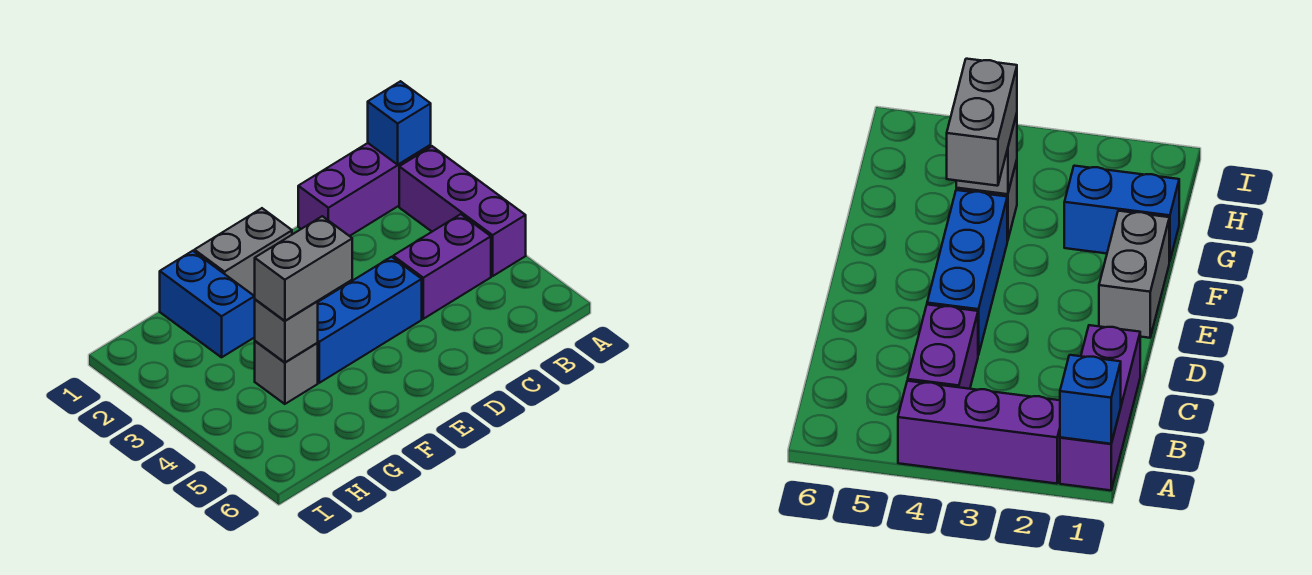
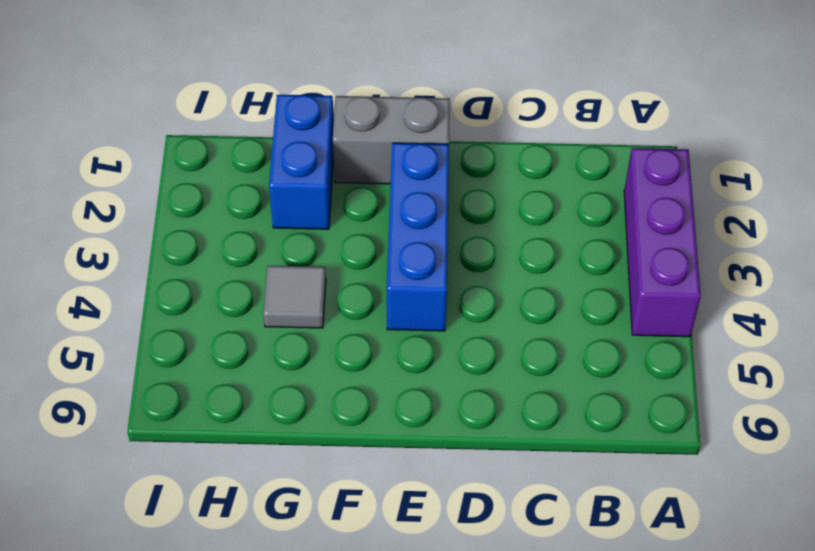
blue brick E2:E4 level 1 -> blue brick D4:F4 level 1
grey tile G4 level 1 -> grey brick G4 level 1
none -> purple brick A1:C1 level 1
none -> purple brick B4:C4 level 1

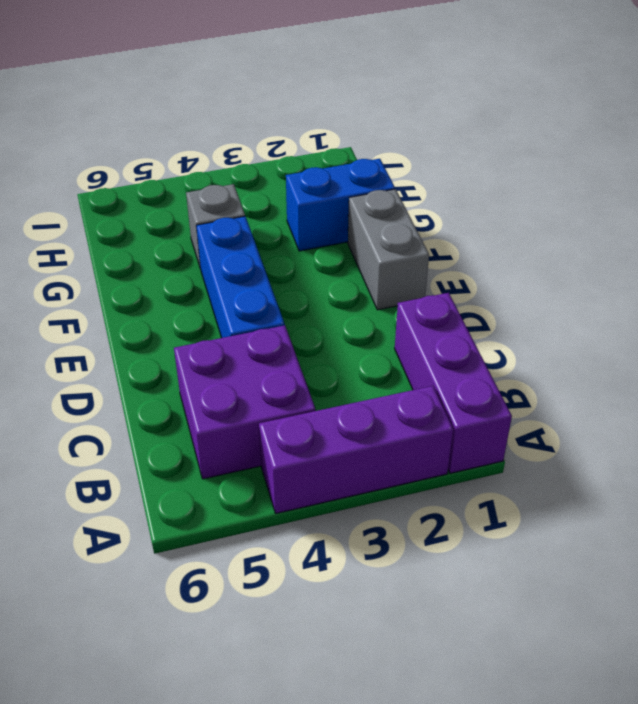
purple brick B4:C5 level 1 -> purple brick B4:C4 level 1
none -> blue brick A1 level 2
none -> grey brick G4 level 2

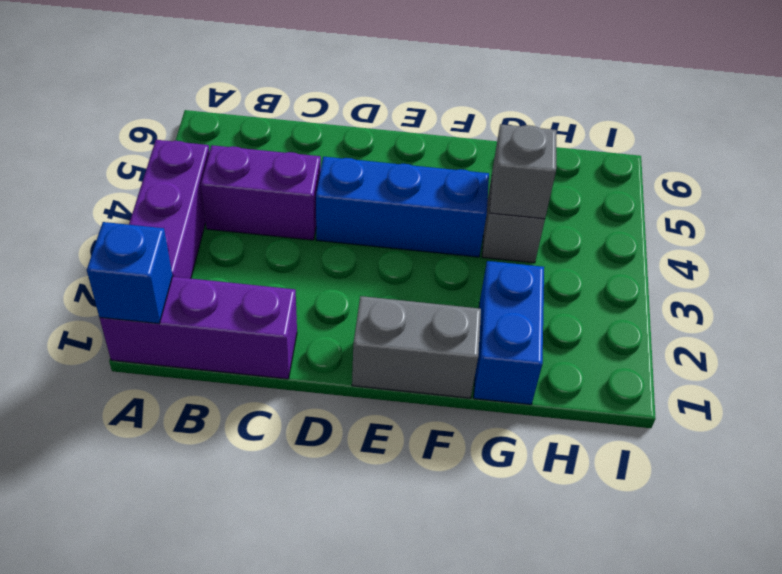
none -> grey brick F4:G4 level 3

